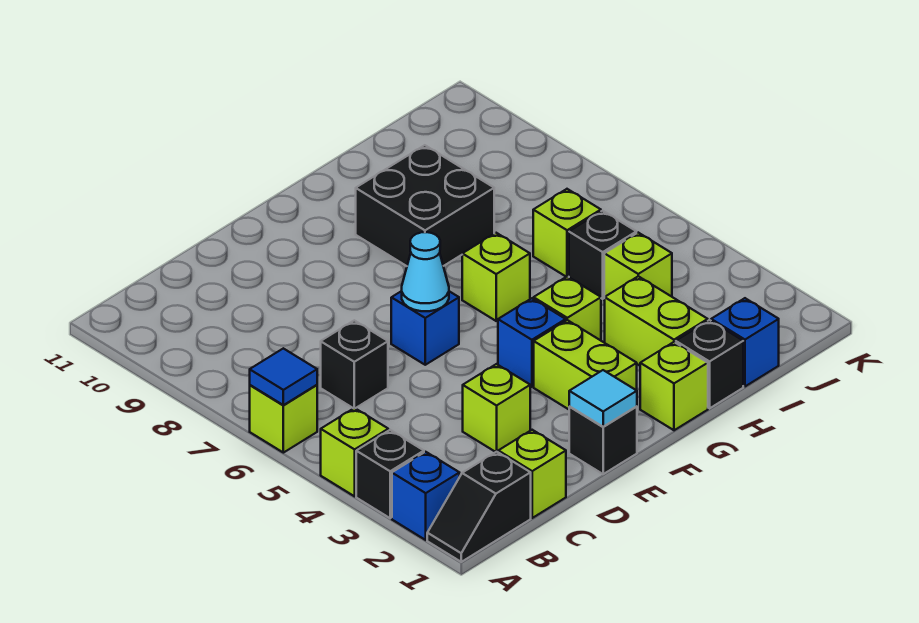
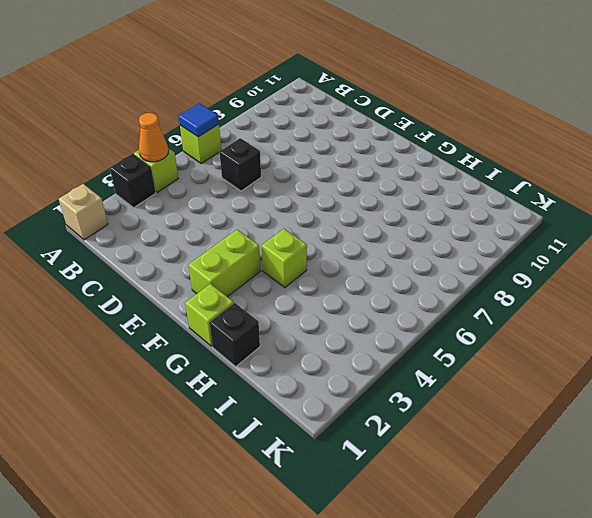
tan brick A1 level 1 -> black slope A1:B1 level 1 top B
orange cone A4 level 2 -> none
none -> blue brick A2 level 1
none -> lime brick C1 level 1
none -> lime brick D3 level 1

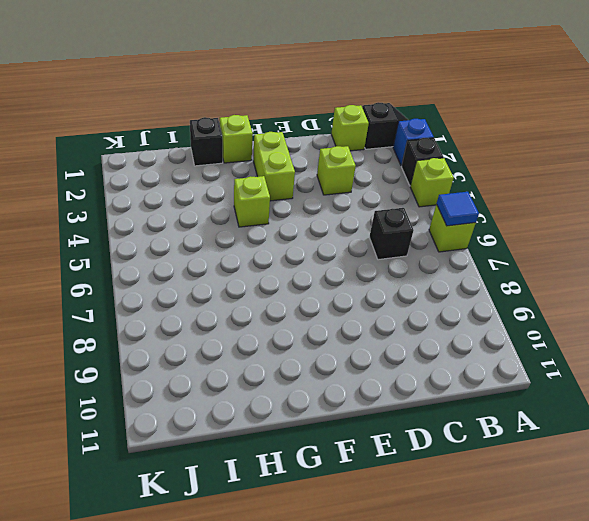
none -> black brick E1 level 1
none -> blue brick E6 level 1
none -> blue brick F4 level 1

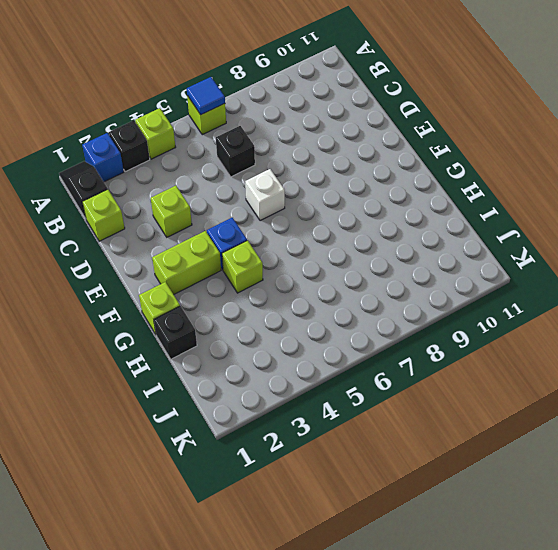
white brick E6 level 1 -> blue brick E6 level 1
none -> black brick E1 level 1
none -> lime brick G6 level 1
none -> black brick G8:H9 level 1

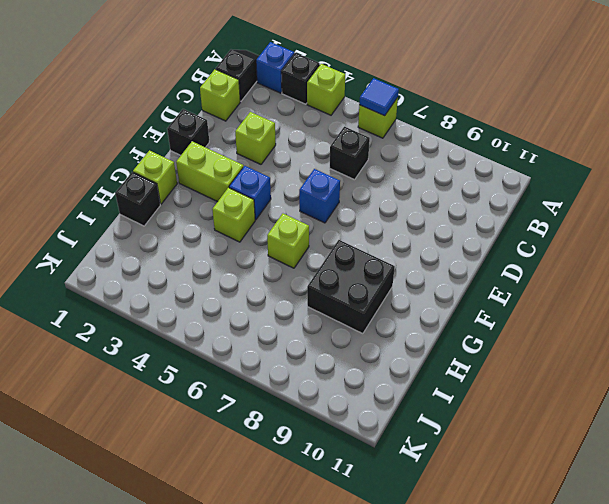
none -> lime brick H2:H3 level 1
none -> blue brick I1 level 1
none -> lime brick I4 level 1

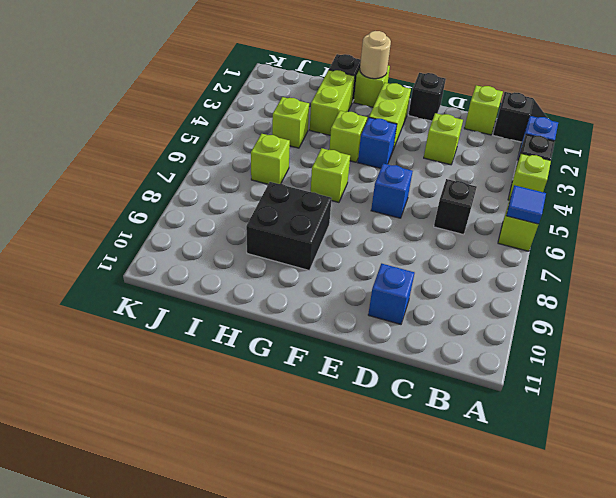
blue brick D10 level 1 -> blue brick I1 level 1
tan round brick G1 level 2 -> none
none -> black brick I5 level 1
none -> cyan tile E1 level 2
none -> cyan cone E6 level 2

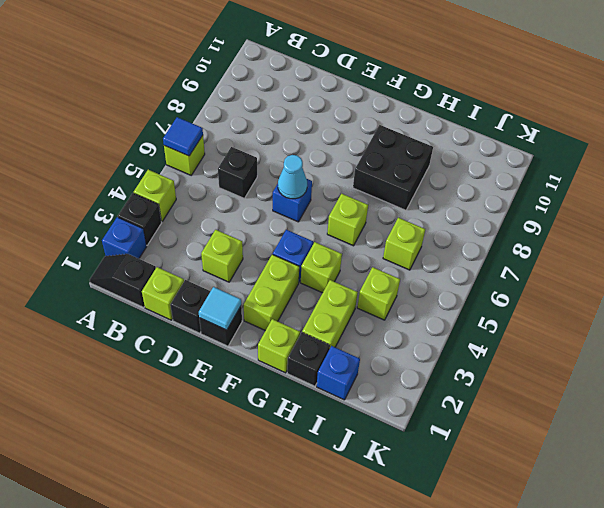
black brick D1 level 1 -> black brick I5 level 1

